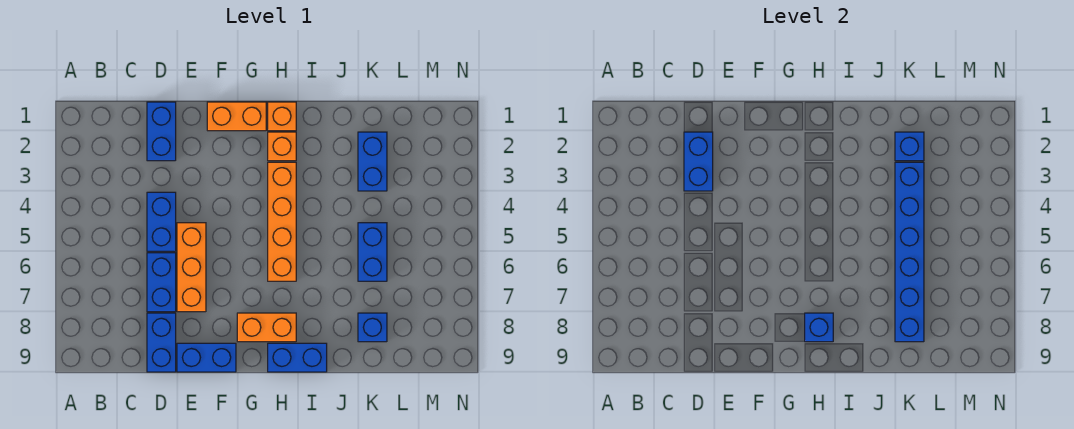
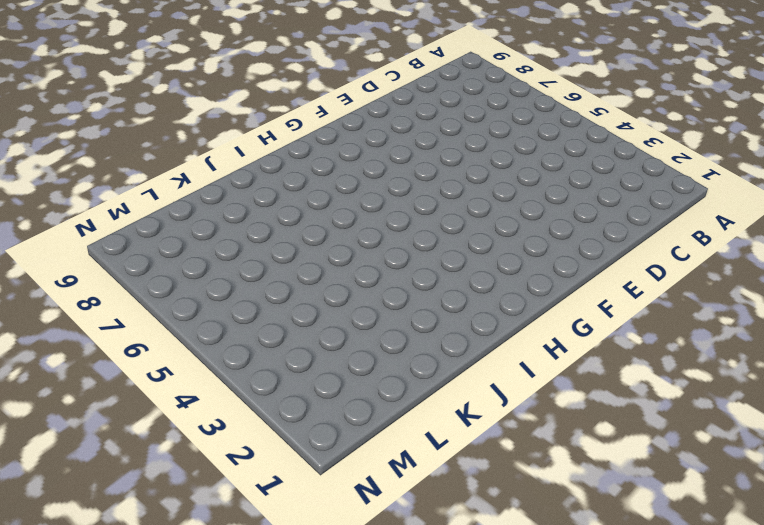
none -> blue brick D1:D2 level 1
none -> blue brick D4:D5 level 1
none -> blue brick D6:D7 level 1

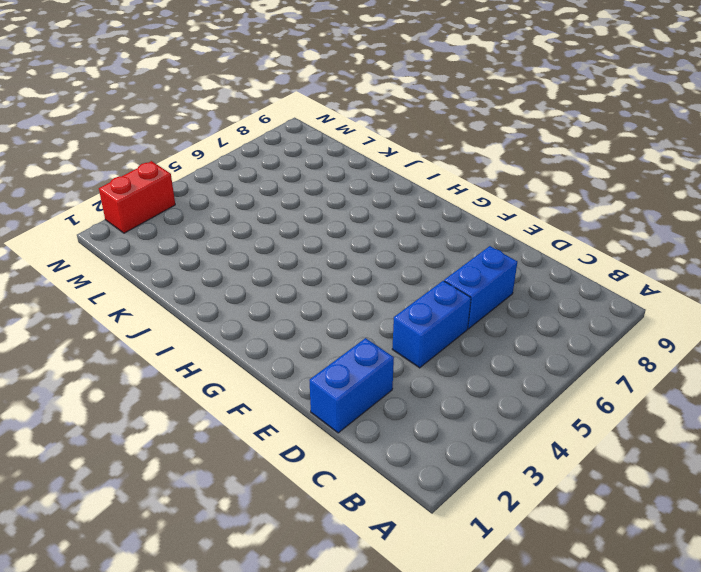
red brick N2:N3 level 1 -> none
none -> blue brick D8:D9 level 1
none -> orange brick E5:E7 level 1
none -> blue brick E9:F9 level 1

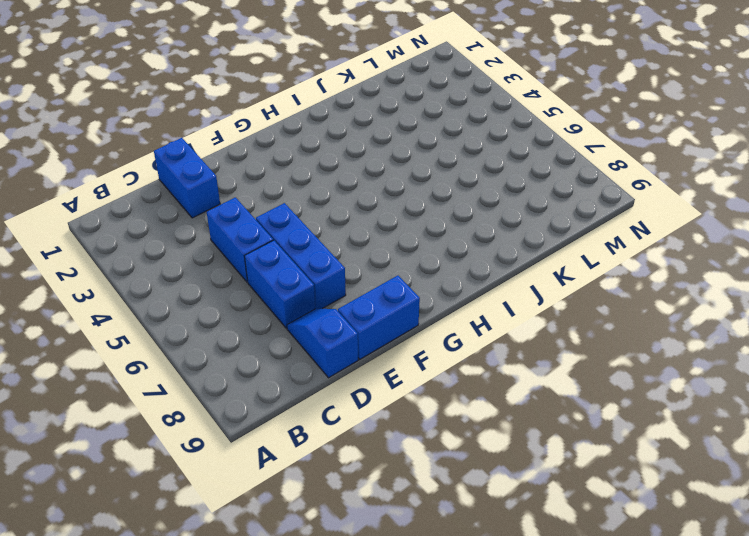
blue slope D8:D9 level 1 top 9 -> blue brick D8:D9 level 1
blue brick E5:E7 level 1 -> orange brick E5:E7 level 1
none -> orange brick F1:G1 level 1
none -> orange brick G8:H8 level 1
none -> orange brick H1 level 1

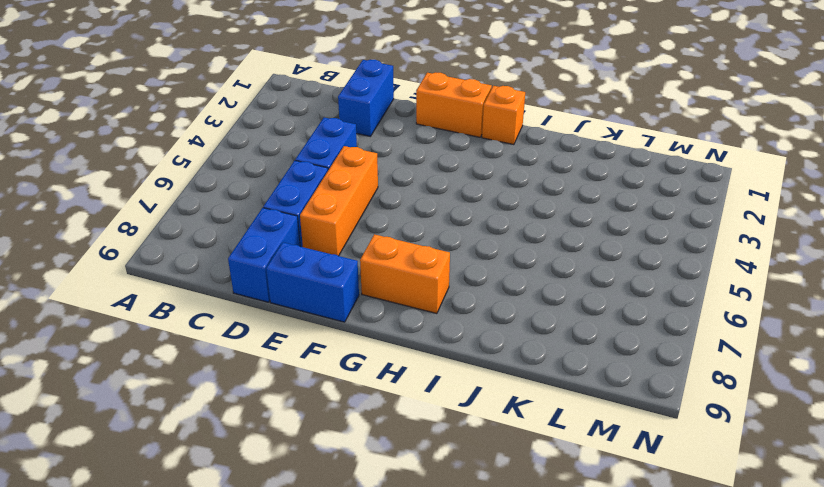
none -> orange brick H2 level 1
none -> orange brick H3:H6 level 1
none -> blue brick H9:I9 level 1

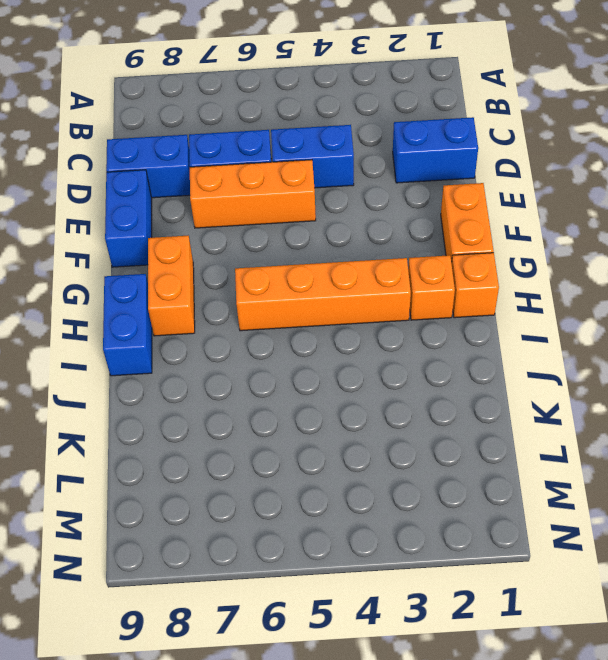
none -> blue brick K2:K3 level 1
none -> blue brick K5:K6 level 1
none -> blue brick K8 level 1

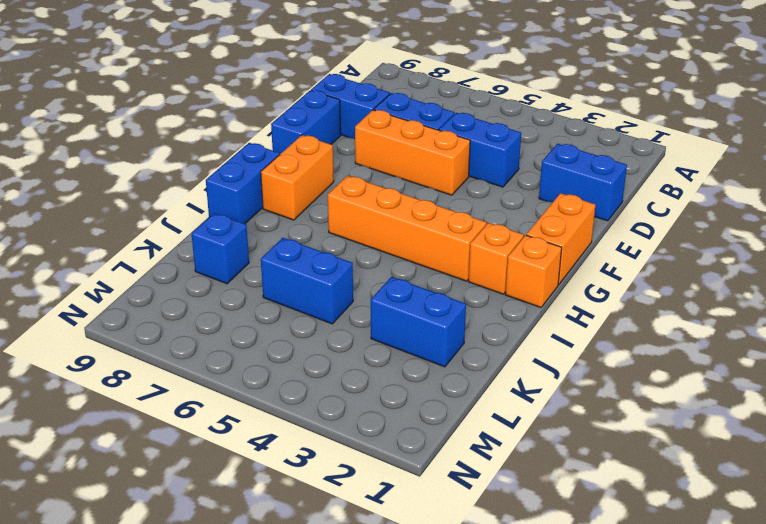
none -> blue brick D2:D3 level 2
none -> blue brick H8 level 2
none -> blue brick K2 level 2

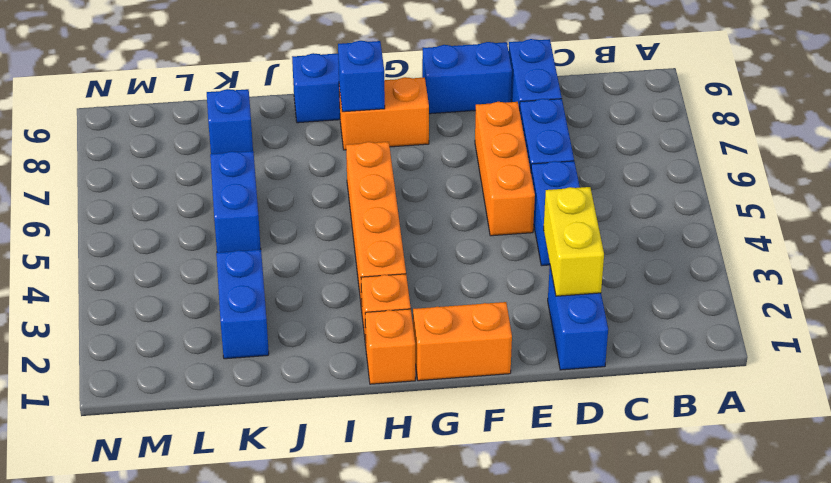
yellow brick D2:D3 level 2 -> blue brick D2:D3 level 2
none -> blue brick K2 level 2
none -> blue brick K3:K8 level 2

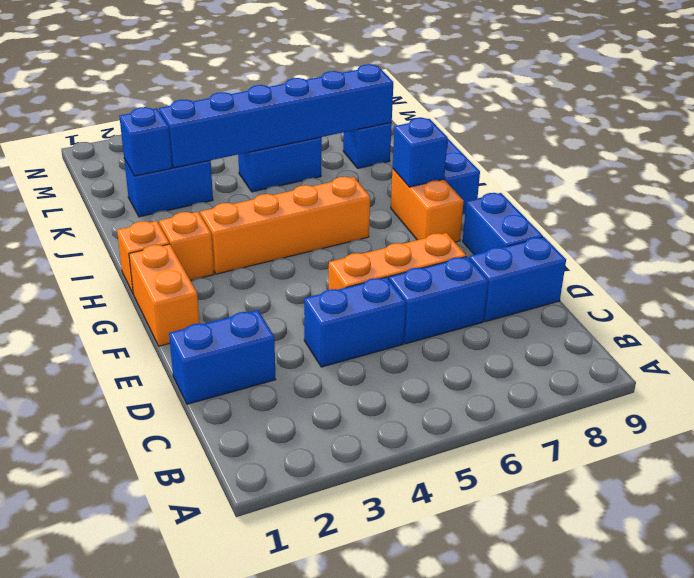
none -> blue brick D2:D3 level 2

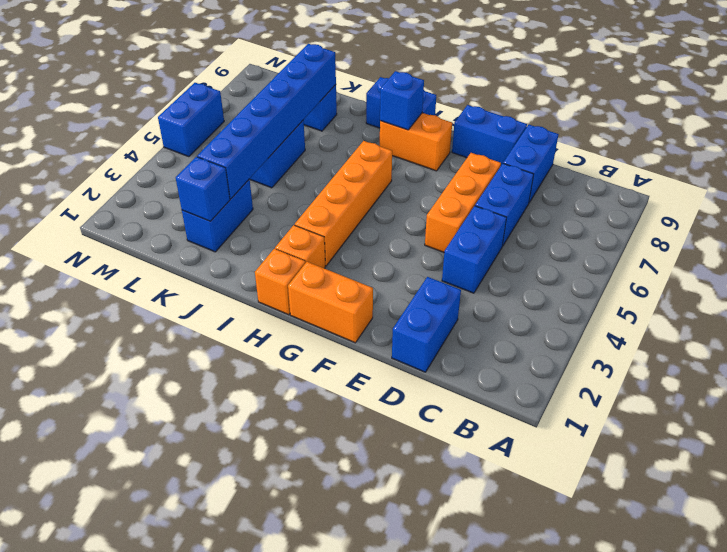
blue brick N5:N6 level 1 -> blue brick D2:D3 level 2

